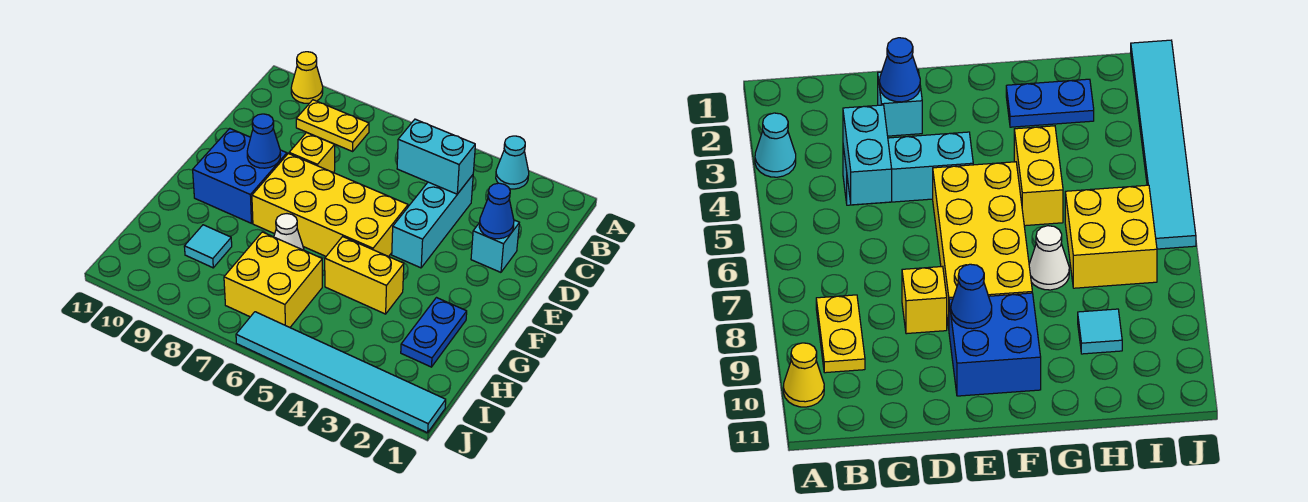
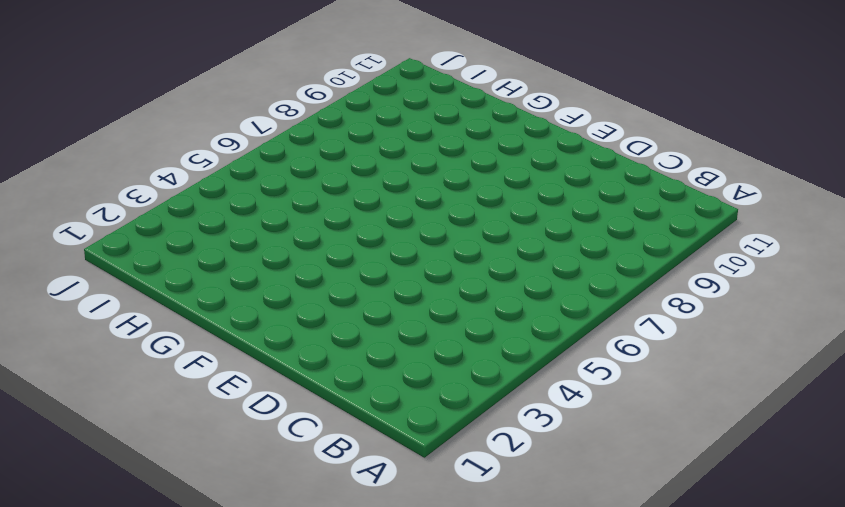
none -> cyan cone A3 level 1
none -> yellow cone A10 level 1
none -> yellow plate B8:B9 level 1

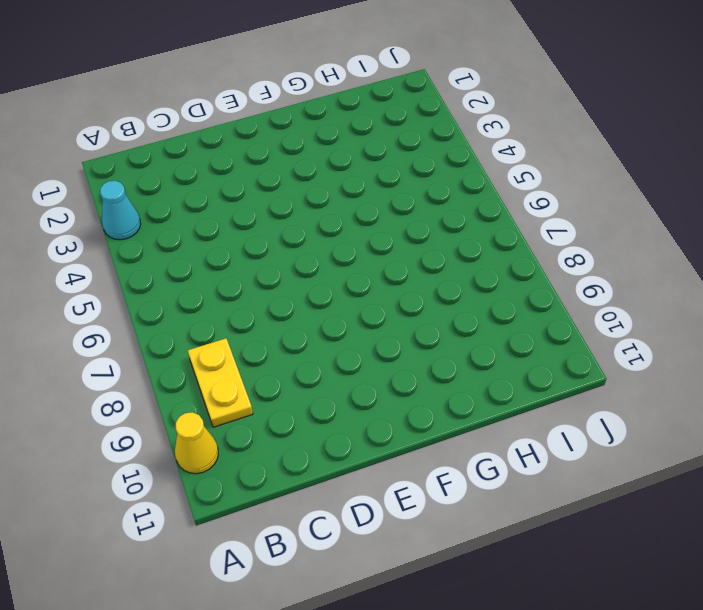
none -> cyan brick C4:E4 level 1
none -> cyan brick D2 level 1
none -> yellow brick D8 level 1

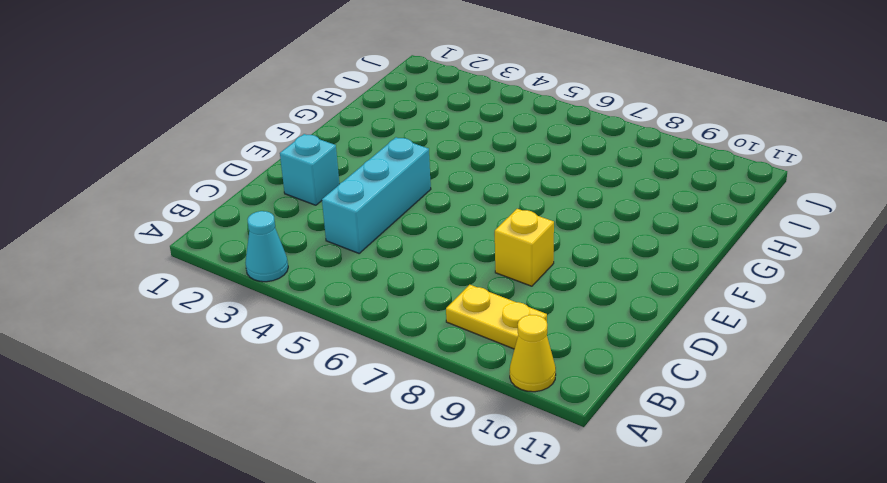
none -> yellow brick E5:F8 level 1
none -> blue brick E9:F10 level 1
none -> blue plate G2:H2 level 1

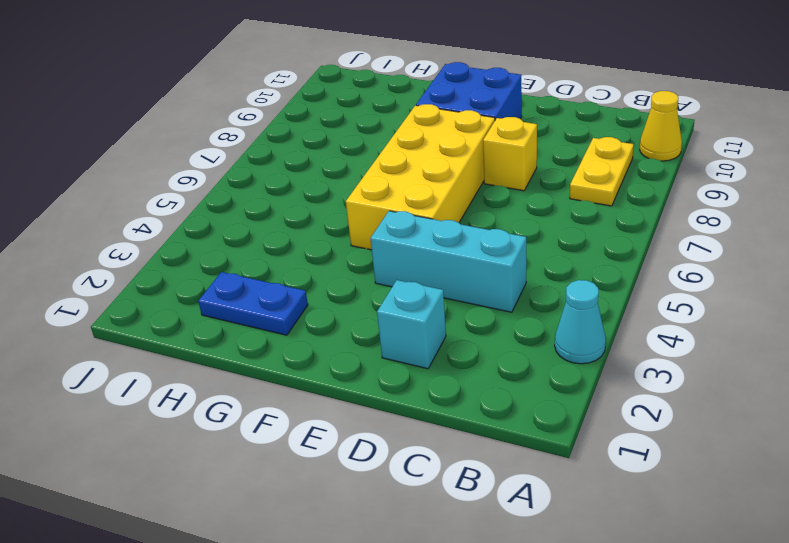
none -> yellow brick G4:G5 level 1
none -> white cone G7 level 1
none -> yellow brick H6:I7 level 1

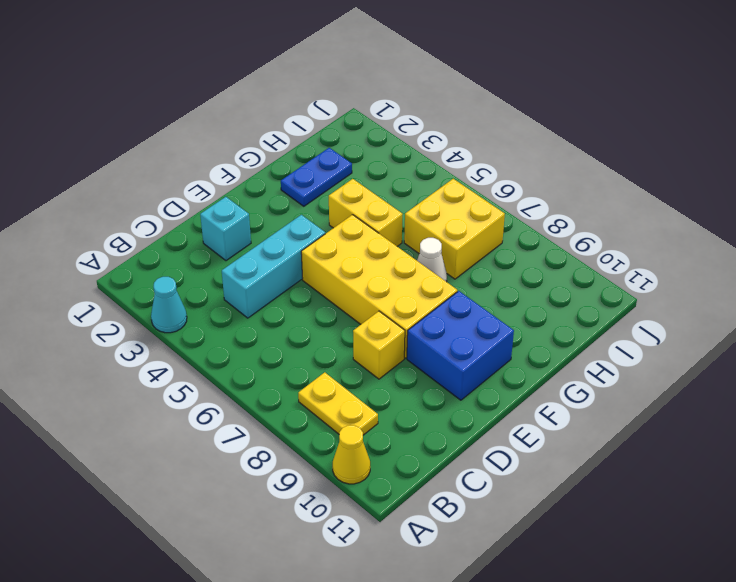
none -> cyan tile H9 level 1
none -> cyan tile J1:J6 level 1
none -> cyan brick C4:C5 level 2

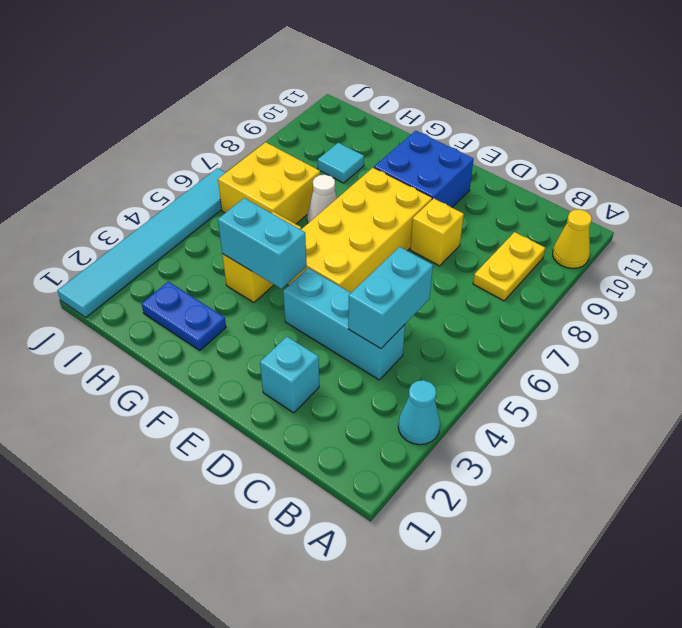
cyan brick F4:G4 level 2 -> none
none -> blue cone D2 level 2
none -> blue cone E9 level 2

